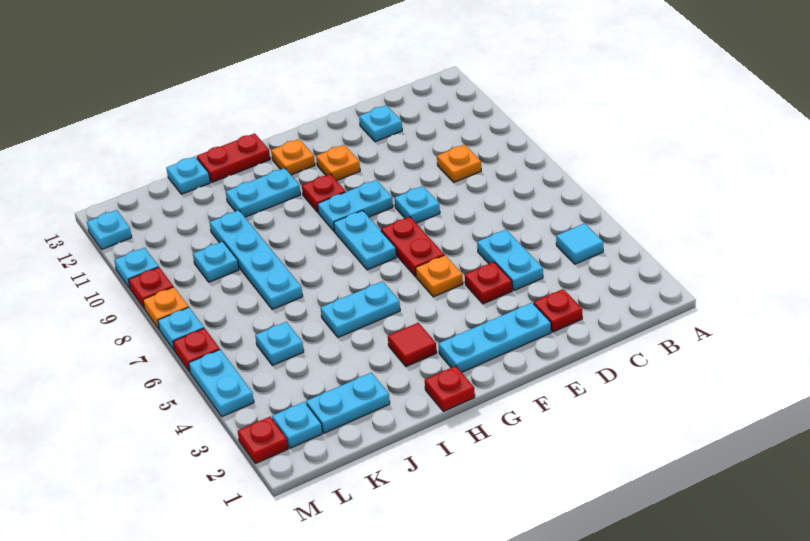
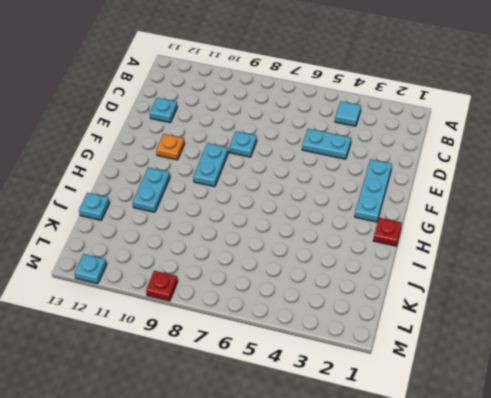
none -> orange plate C9 level 1
none -> red plate D2 level 1
none -> red plate E4 level 1
none -> orange plate F5 level 1

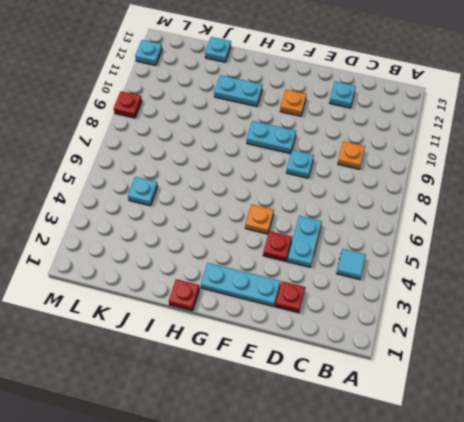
none -> red plate F6:F7 level 1
none -> cyan plate G7:G8 level 1
none -> red plate G10 level 1
none -> orange plate G12 level 1

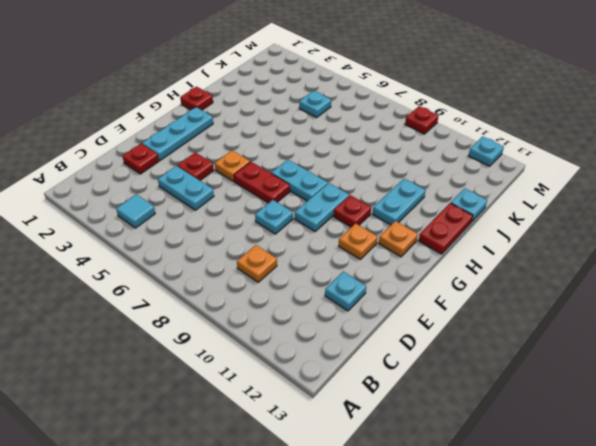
none -> red tile H3 level 1
none -> cyan plate H5:I5 level 1
none -> cyan plate J2:K2 level 1
none -> cyan plate J7:J10 level 1

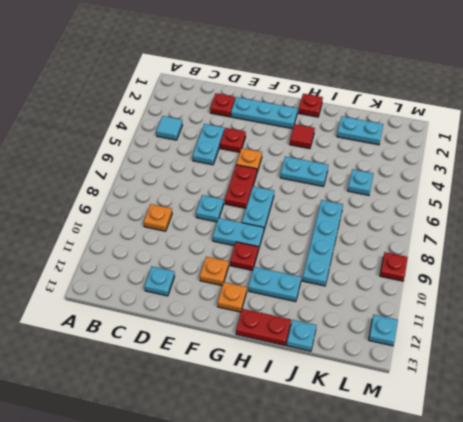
none -> cyan plate K9 level 1
none -> cyan plate L2 level 1
none -> red plate M2 level 1
none -> cyan plate M4:M5 level 1

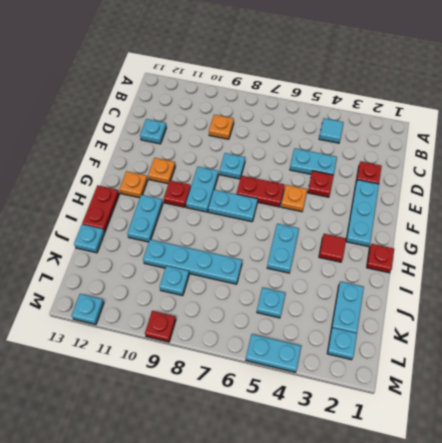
none -> red plate M2 level 1
none -> red plate M6 level 1
none -> cyan plate M7 level 1
none -> orange plate M8 level 1

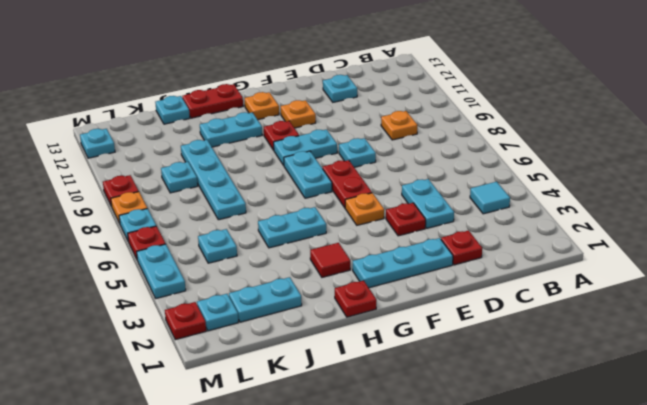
none -> cyan plate M10 level 1

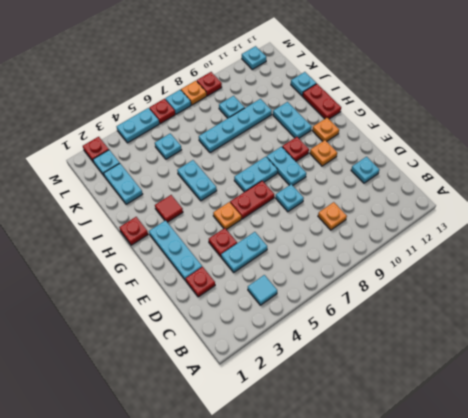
none -> cyan plate M10 level 1

